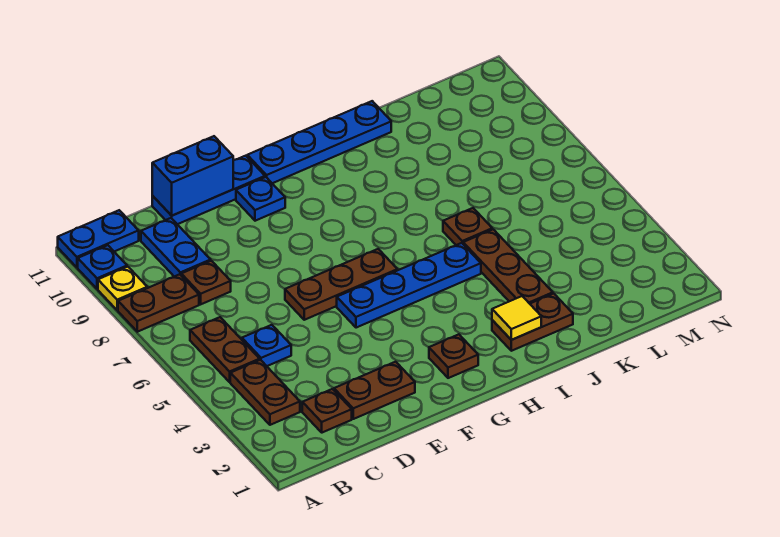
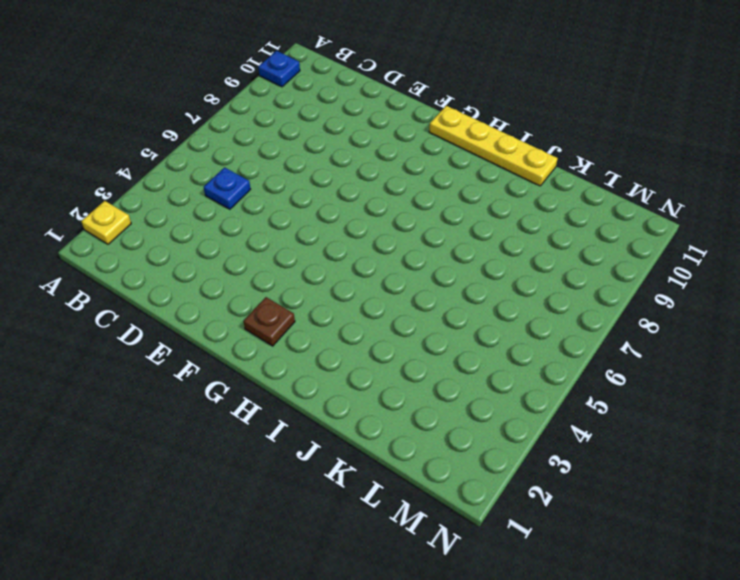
yellow plate A2 level 1 -> yellow plate A9 level 1
yellow plate G11:J11 level 1 -> blue plate G11:J11 level 1
none -> brown plate A8:B8 level 1
none -> blue plate A11:B11 level 1
none -> brown plate B3:B4 level 1

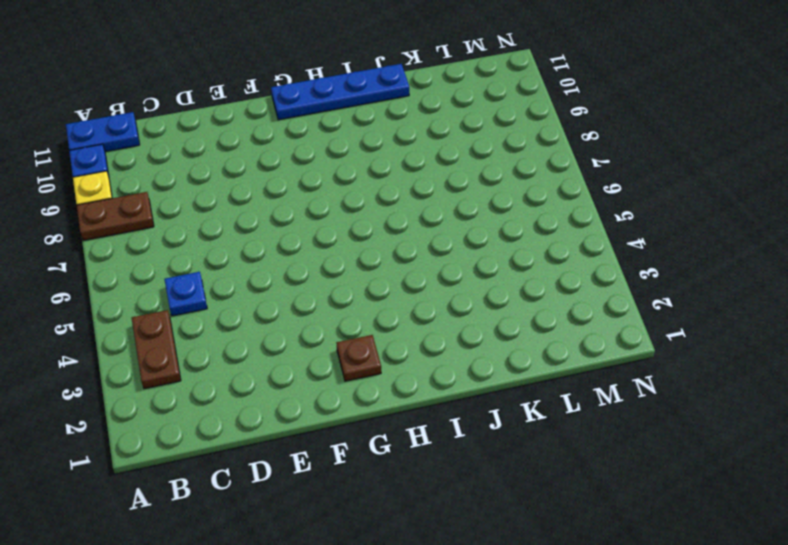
none -> brown plate B5:B6 level 1
none -> brown plate C2 level 1
none -> brown plate C8 level 1

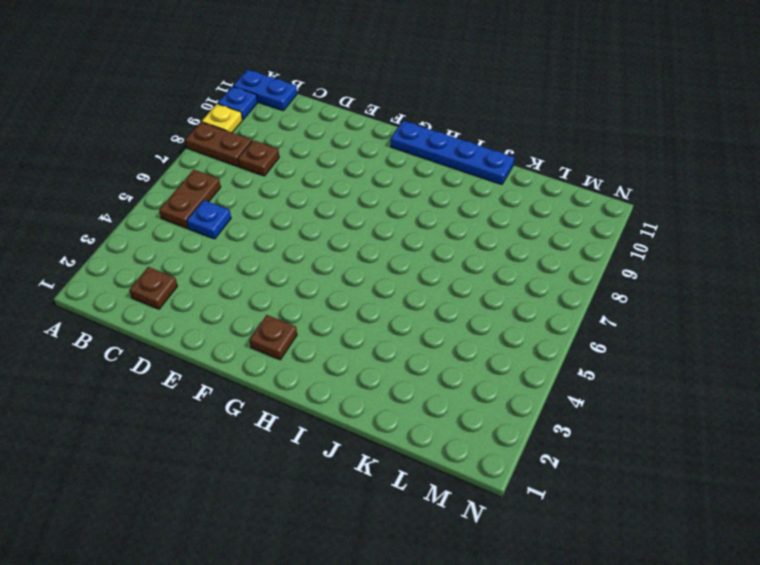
none -> brown plate B3:B4 level 1
none -> blue plate C9:C10 level 1
none -> brown plate D2:E2 level 1

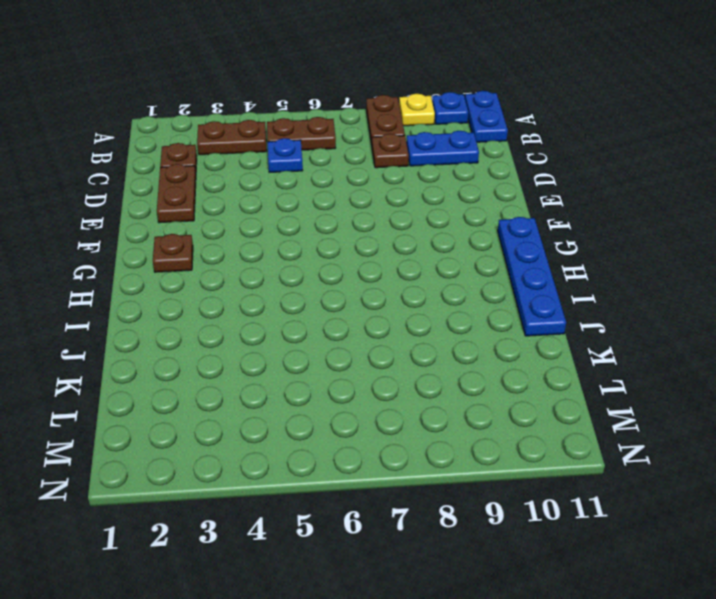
none -> blue plate D11:F11 level 1
none -> brown plate E6:G6 level 1
none -> blue plate F5:I5 level 1

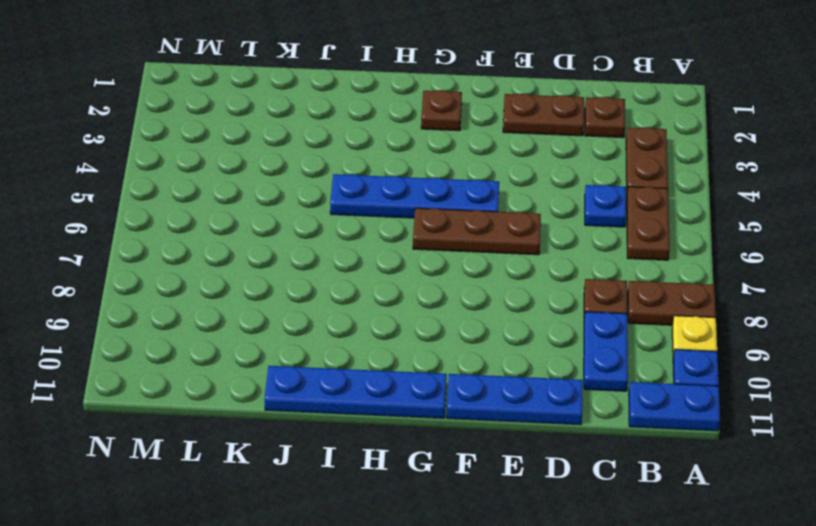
none -> blue plate F10 level 1
none -> brown plate I2:J2 level 1
none -> brown plate J3:J5 level 1

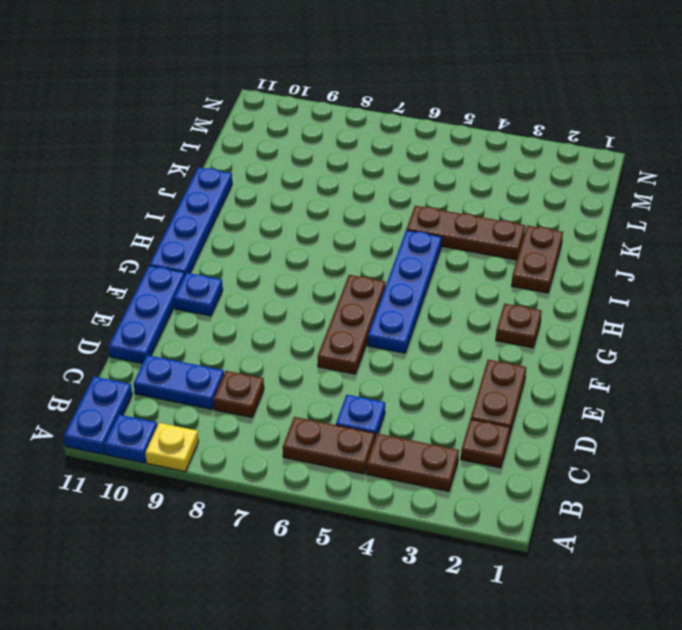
none -> brown plate A8:B8 level 1
none -> brown plate J6 level 1
none -> blue brick D11:E11 level 2

